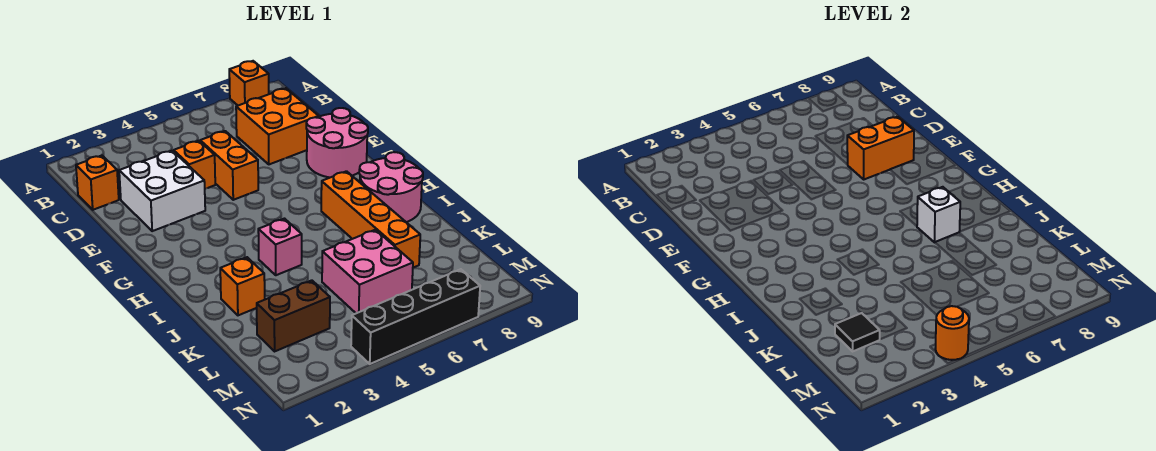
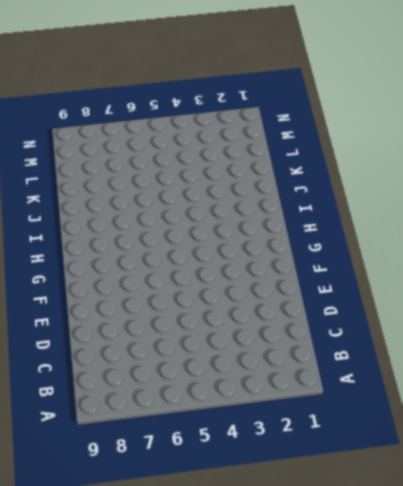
none -> orange brick A8 level 1
none -> orange brick C1 level 1
none -> orange brick C7:D8 level 1

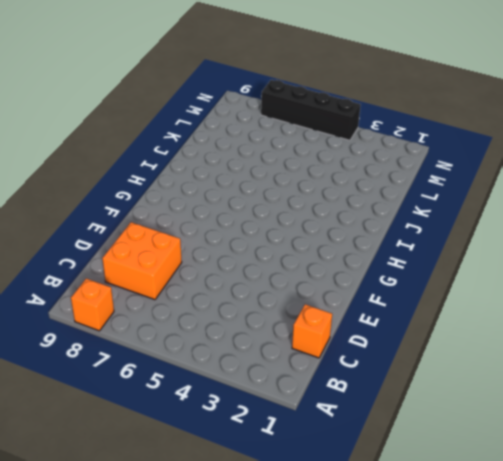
none -> white brick D2:E3 level 1
none -> orange brick D4 level 1
none -> orange brick D5:E5 level 1

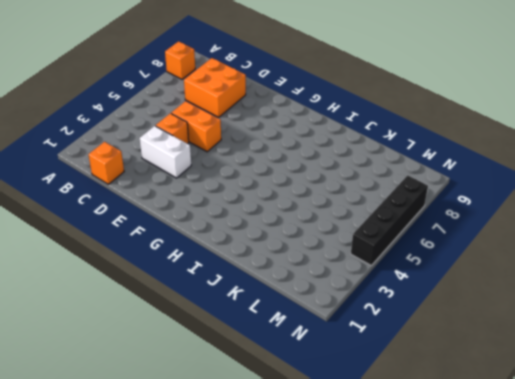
white brick D3:E3 level 1 -> white brick D2:E3 level 1
none -> pink round brick E8:F9 level 1
none -> orange brick H7:K7 level 1
none -> pink round brick H8:I9 level 1

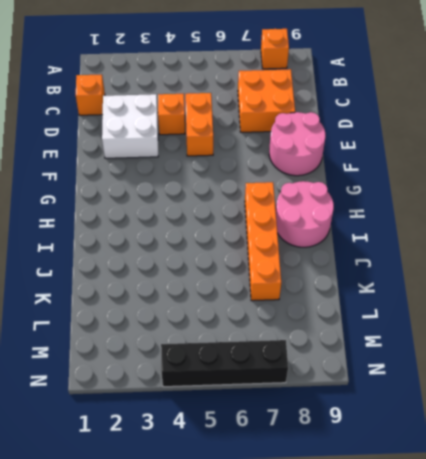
none -> pink brick I4 level 1
none -> orange brick J2 level 1
none -> pink brick K5:L6 level 1

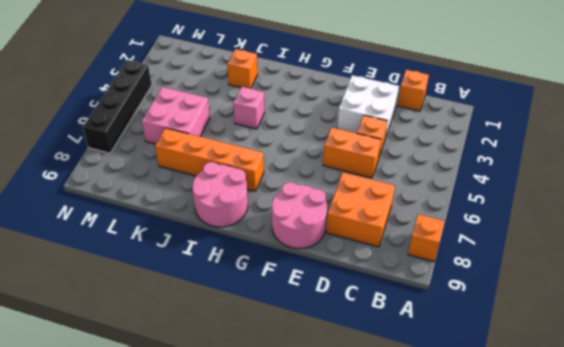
none -> brown brick L2:L3 level 1
none -> orange brick E7:E8 level 2
none -> white brick I7 level 2

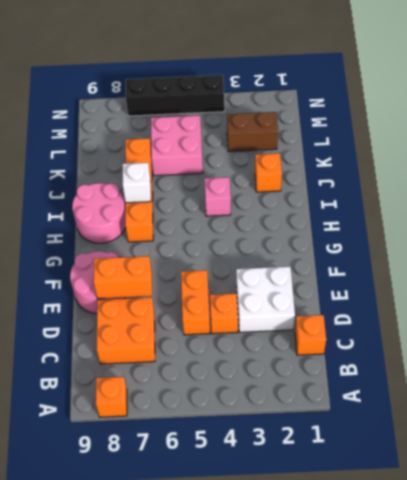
none -> black tile L2 level 2
none -> orange round brick N4 level 2

